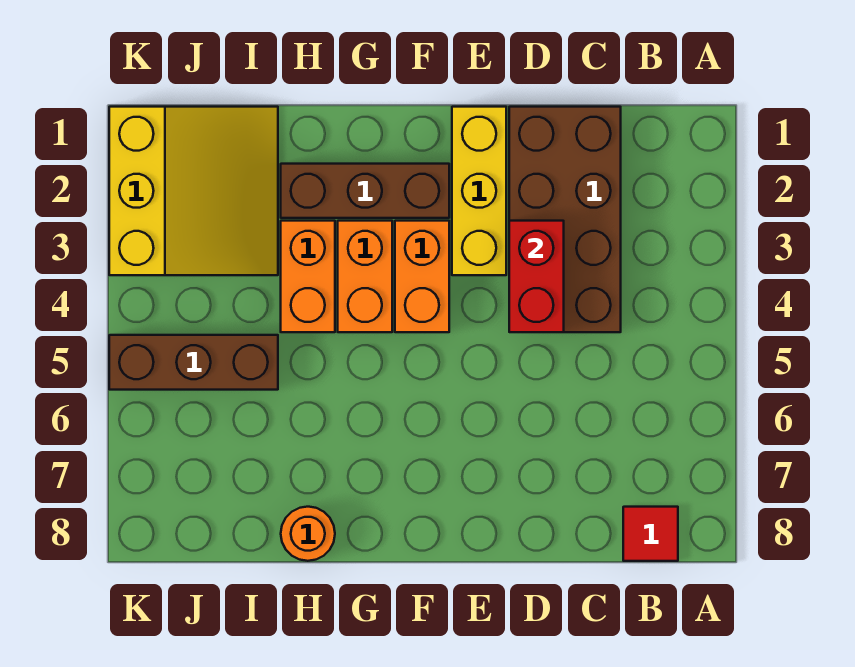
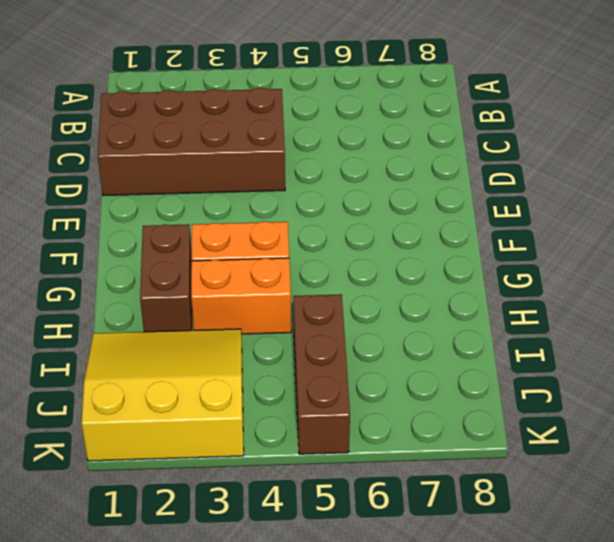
brown brick G2:H2 level 1 -> brown brick F2:H2 level 1
none -> red tile B8 level 1
none -> yellow brick E1:E3 level 1

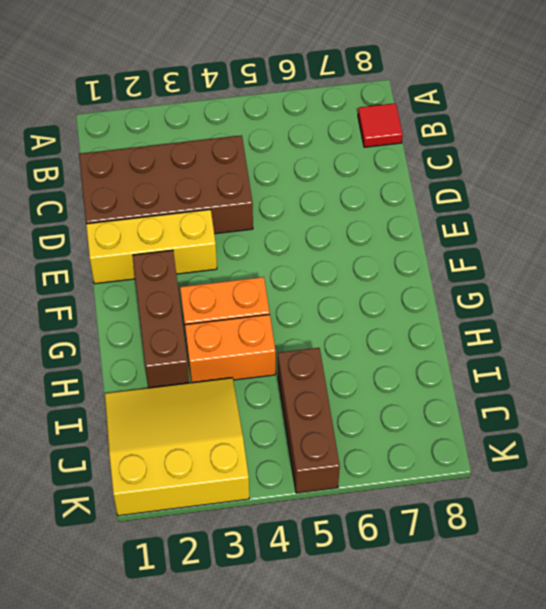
none -> orange brick F3:F4 level 1
none -> orange round brick H8 level 1

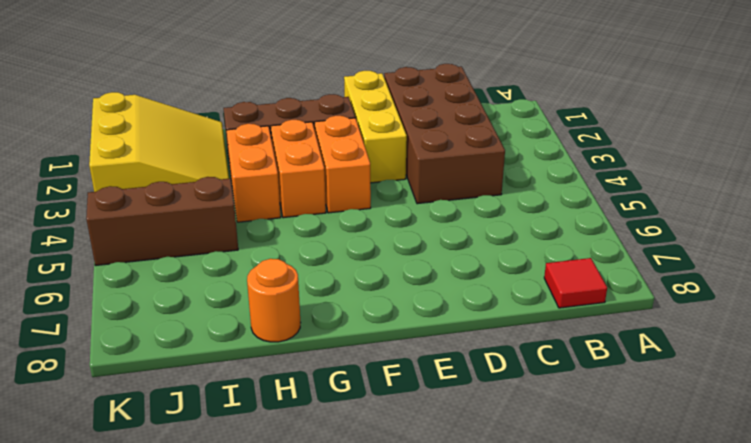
none -> red brick D3:D4 level 2

